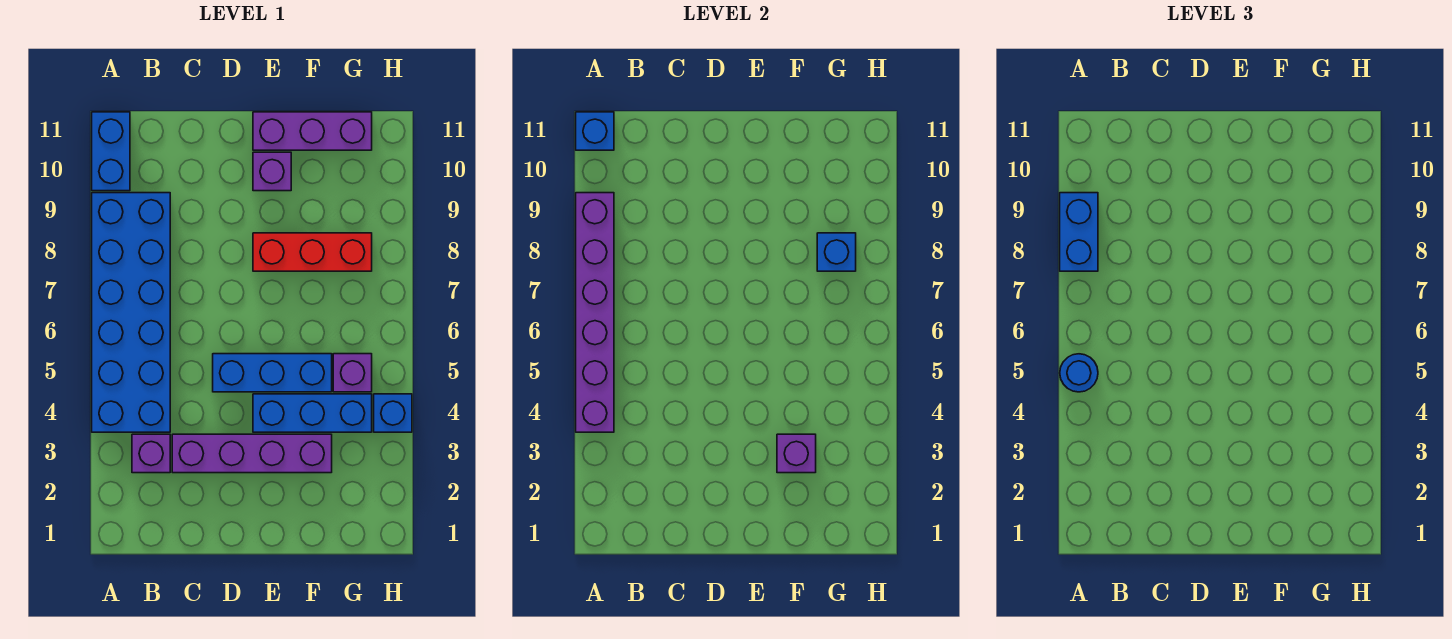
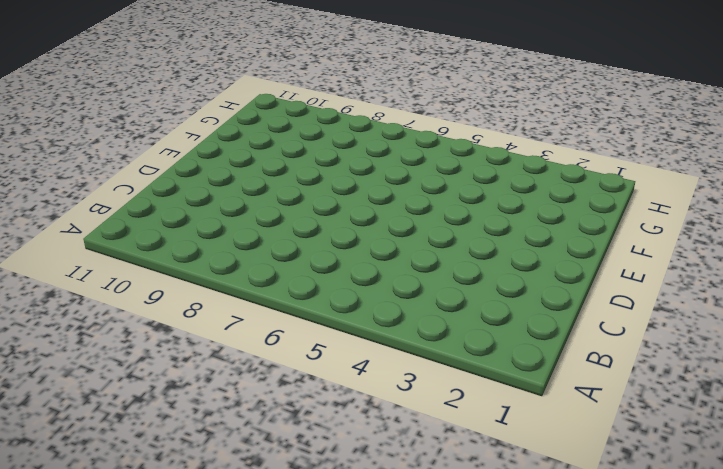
none -> blue brick A4:B9 level 1
none -> blue brick A10:A11 level 1
none -> purple brick B3 level 1

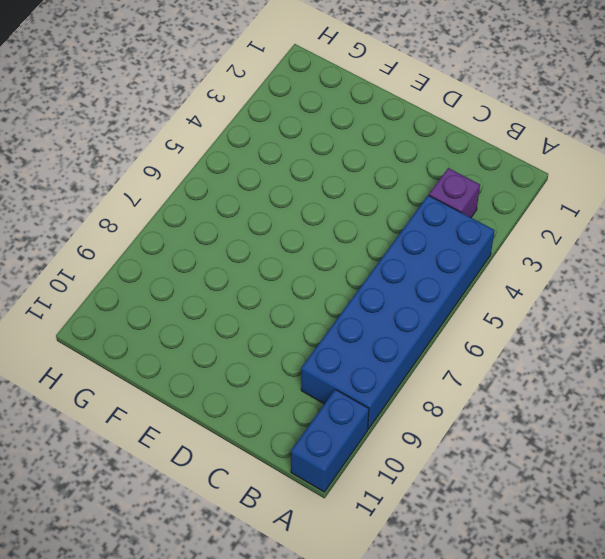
none -> purple brick C3:F3 level 1
none -> blue brick D5:F5 level 1
none -> blue brick E4:G4 level 1

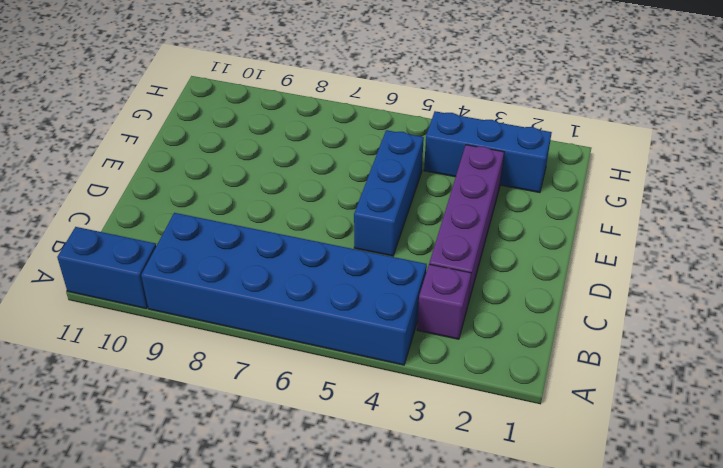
blue brick G2:G4 level 1 -> blue brick E4:G4 level 1
none -> red brick E8:G8 level 1
none -> purple brick E10 level 1
none -> purple brick E11:G11 level 1

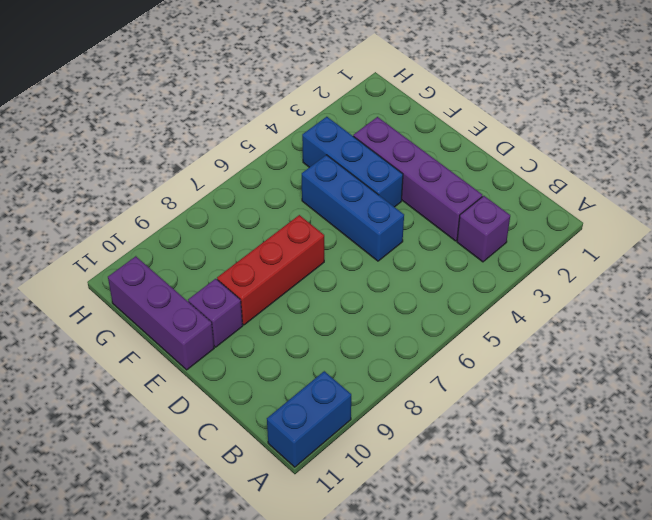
red brick E7:E9 level 1 -> red brick E8:G8 level 1
none -> blue brick A4:B9 level 1
none -> purple brick G5 level 1
none -> blue brick H4 level 1

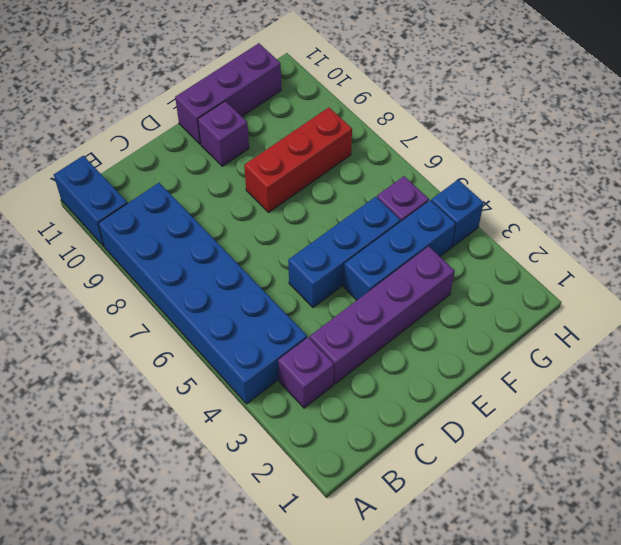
none -> purple brick A4:A9 level 2
none -> blue brick A11 level 2
none -> purple brick F3 level 2

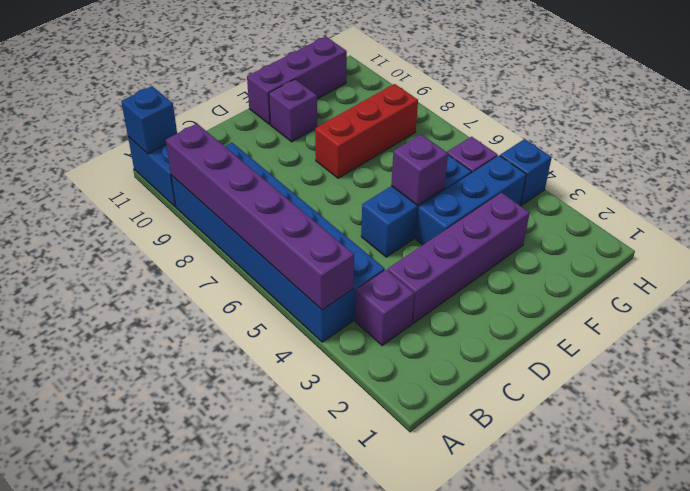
purple brick E5 level 2 -> purple brick F3 level 2
none -> blue brick G8 level 2
none -> blue round brick A5 level 3
none -> blue brick A8:A9 level 3

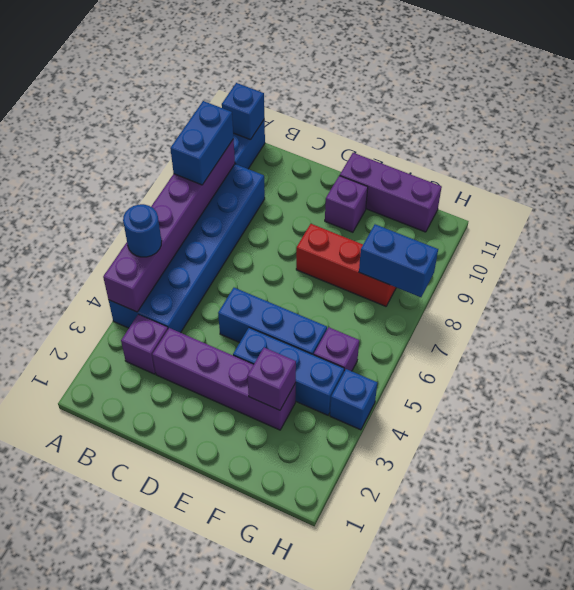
blue brick G8:H8 level 2 -> blue brick G8 level 2

